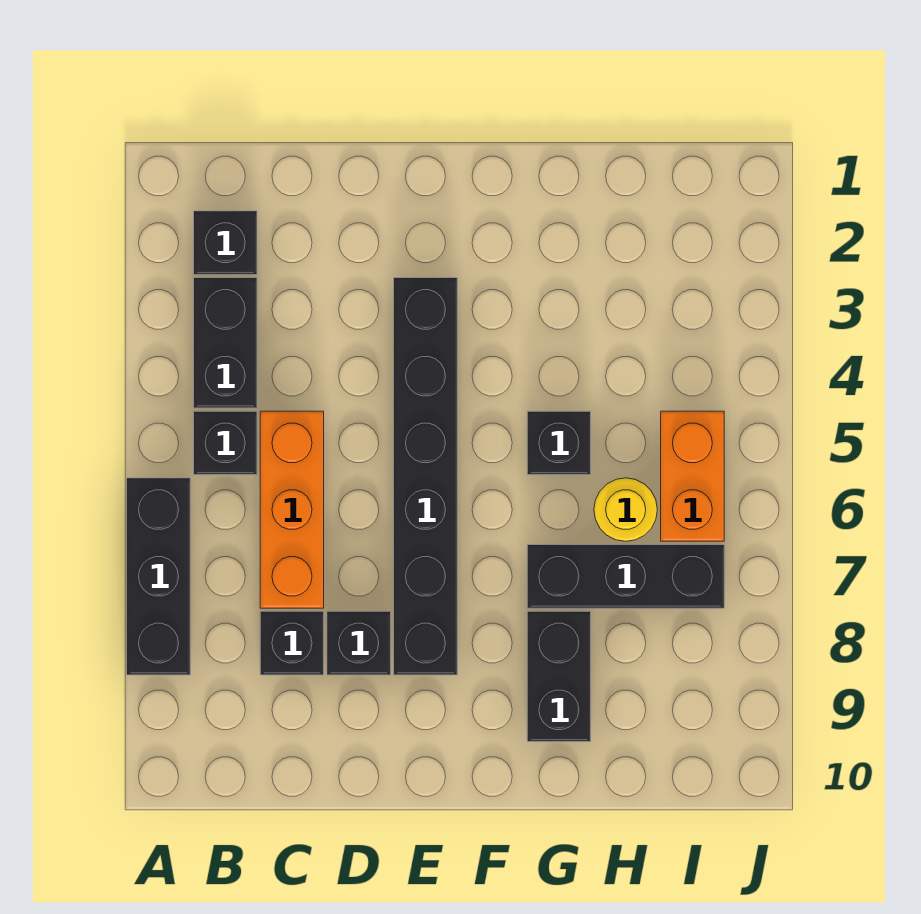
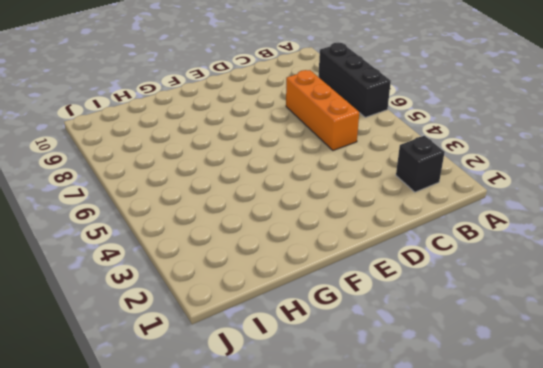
none -> black brick B3:B4 level 1
none -> black brick B5 level 1
none -> black brick C8 level 1

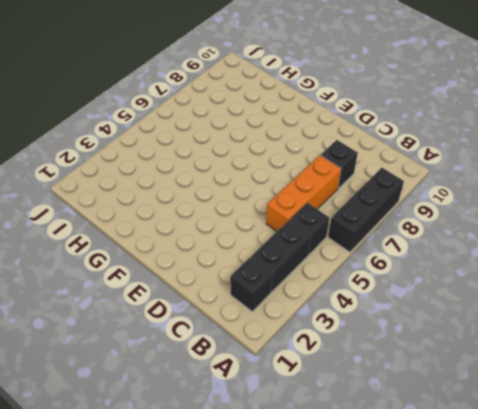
none -> black brick D8 level 1
none -> black brick E3:E8 level 1
none -> black brick G5 level 1

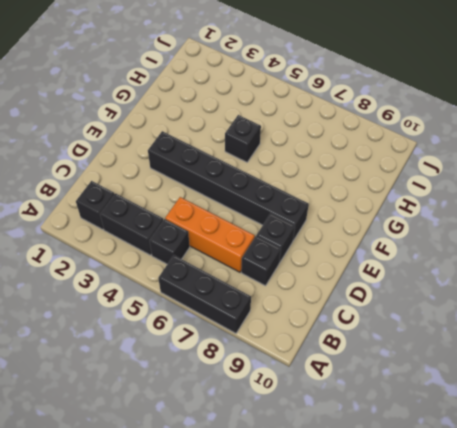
none -> black brick G7:I7 level 1
none -> black brick G8:G9 level 1
none -> yellow round brick H6 level 1

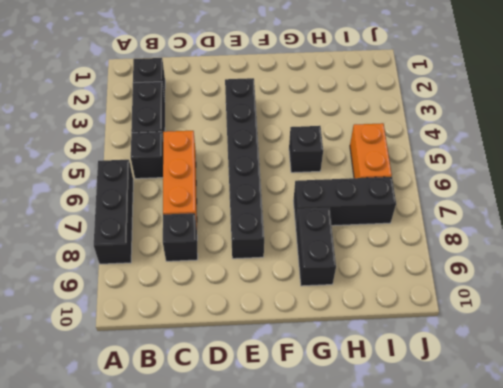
none -> black brick D8 level 1
none -> yellow round brick H6 level 1

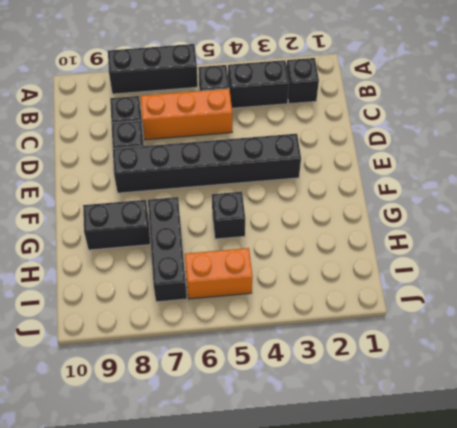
none -> yellow round brick H6 level 1

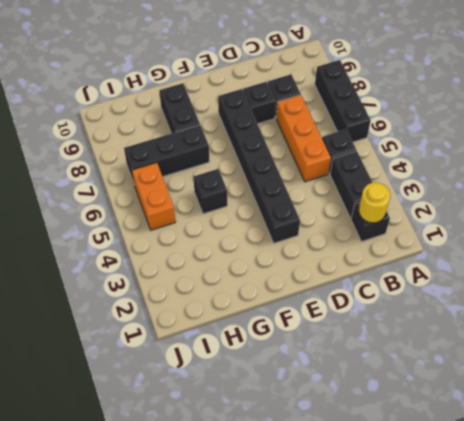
yellow round brick B2 level 2 -> yellow round brick H6 level 1

